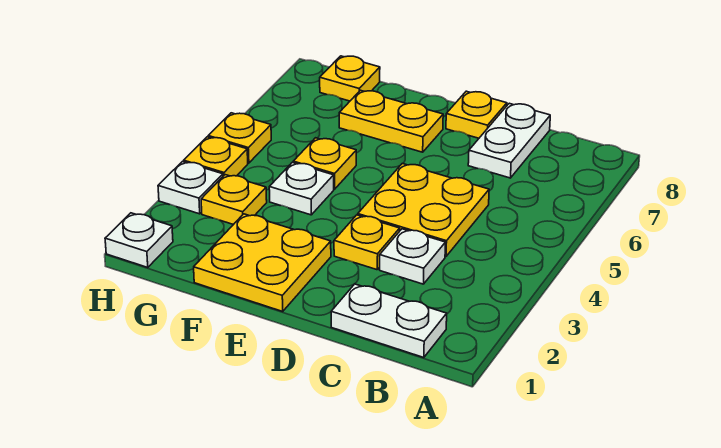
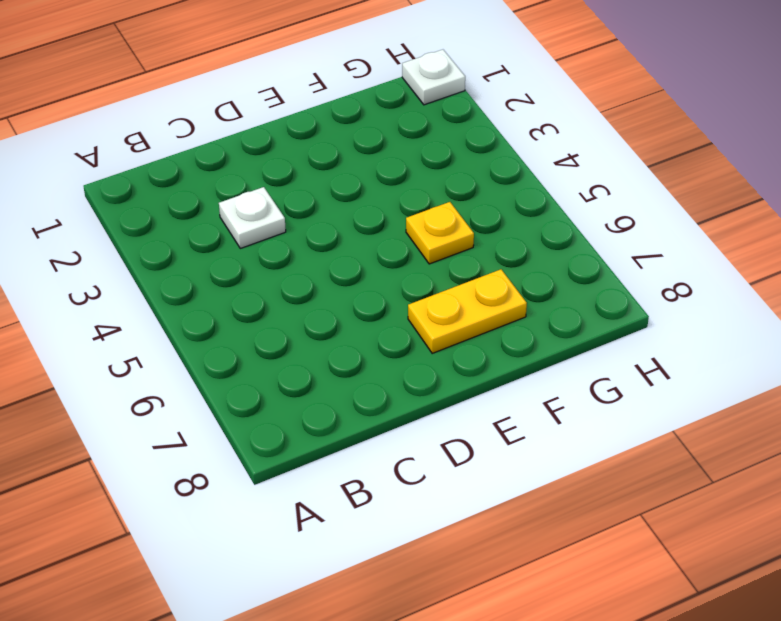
none -> white plate B1:C1 level 1
none -> yellow plate C4:D5 level 1
none -> white plate C7:C8 level 1

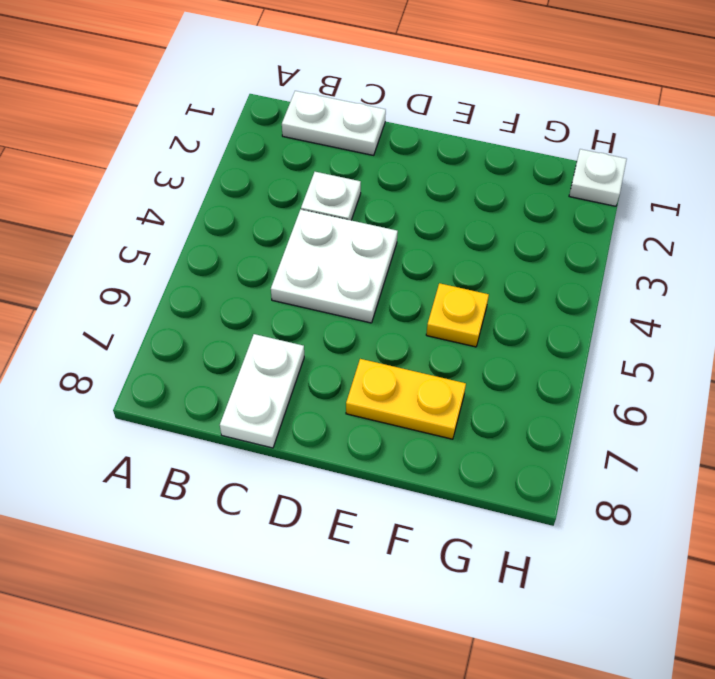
white plate C4:D5 level 1 -> yellow plate C4:D5 level 1
none -> yellow plate D3 level 1
none -> yellow plate D8 level 1
none -> yellow plate E1:F2 level 1

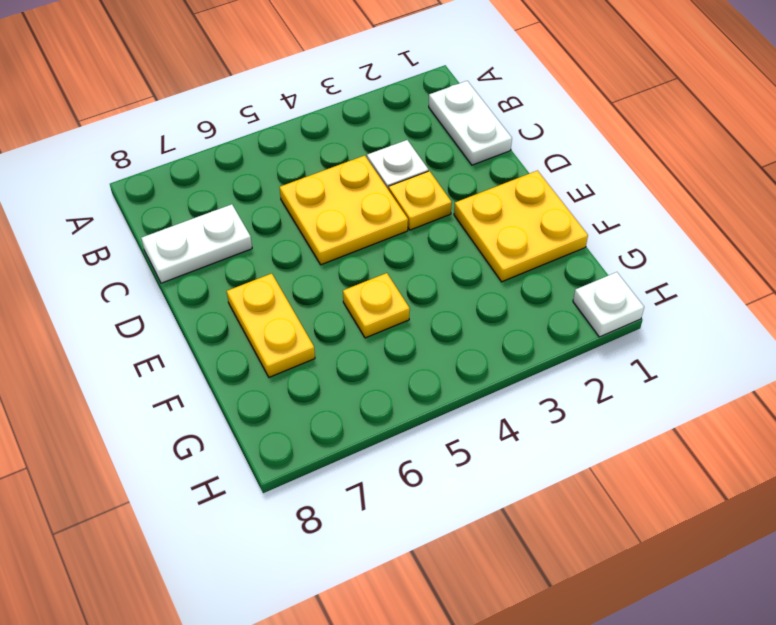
none -> yellow plate D8 level 1
none -> white plate F4 level 1
none -> yellow plate G3 level 1

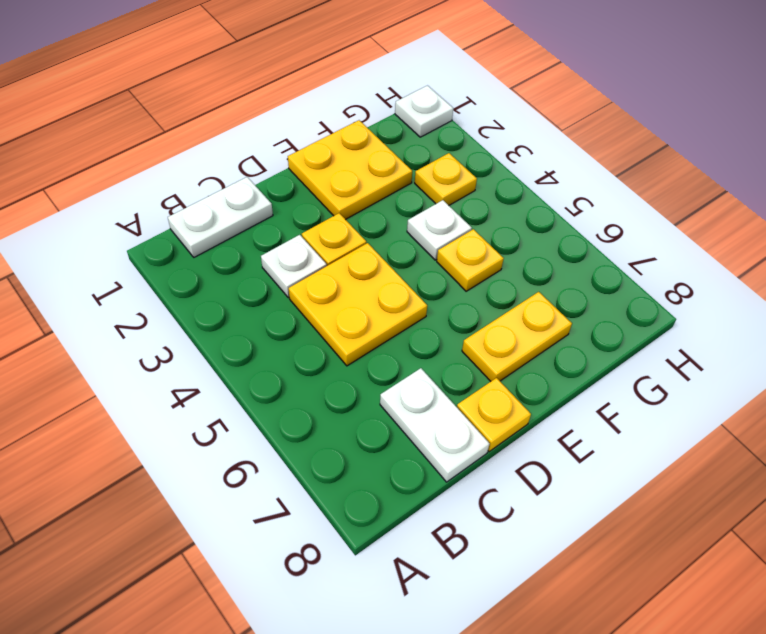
none -> yellow plate G8 level 1
none -> white plate H3 level 1
none -> yellow plate H4 level 1

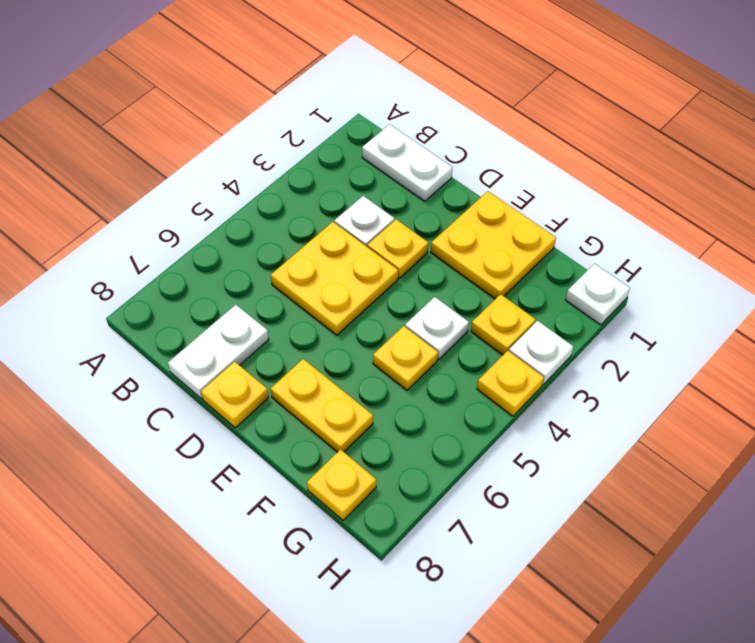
none -> yellow plate H5 level 1

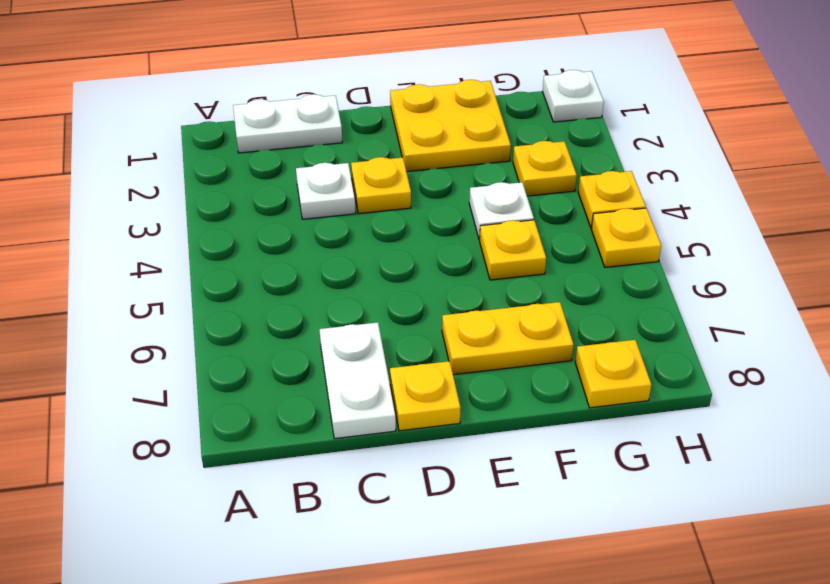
none -> yellow plate C4:D5 level 1
none -> white plate H3 level 1

